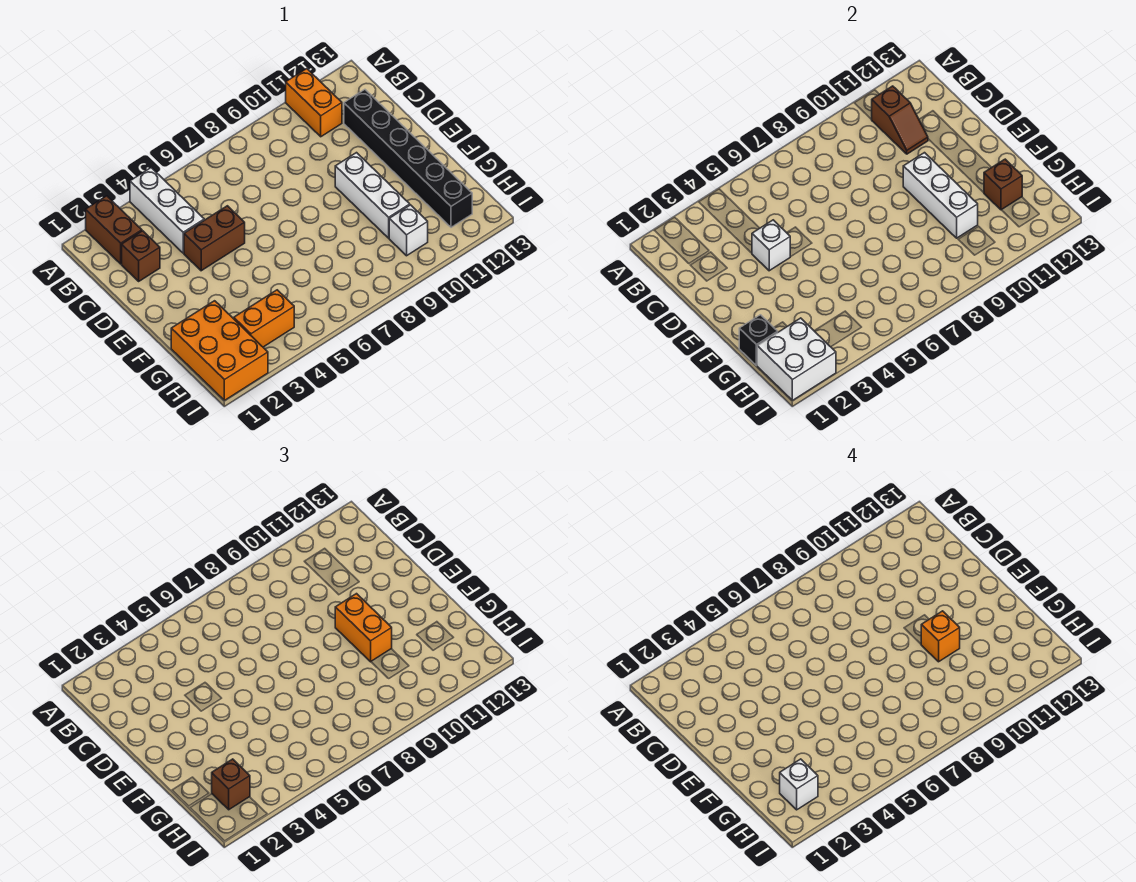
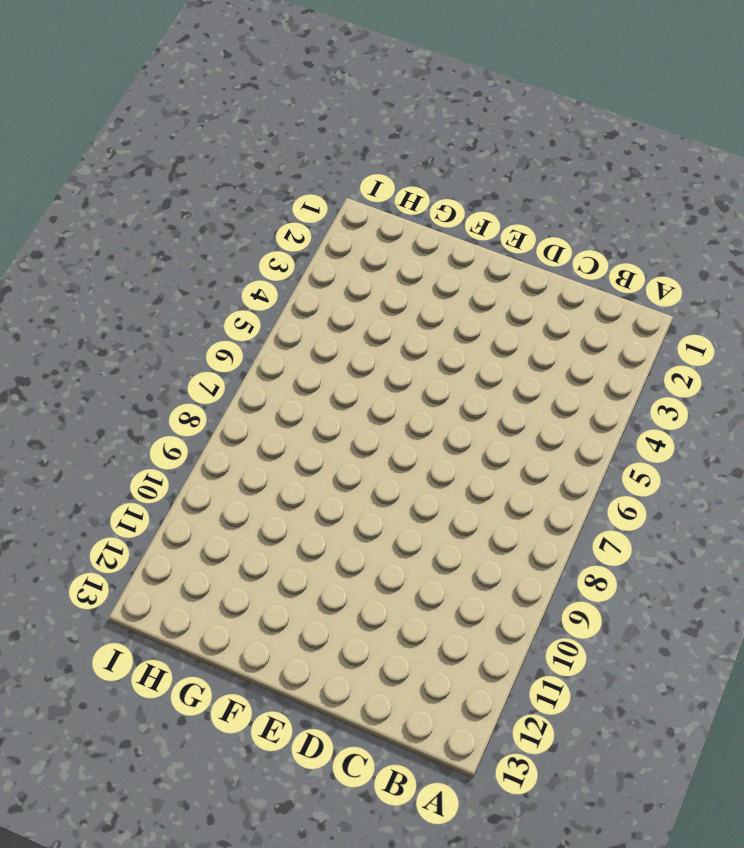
none -> brown brick A2:B2 level 1
none -> white brick A4:C4 level 1
none -> orange brick A11:B11 level 1

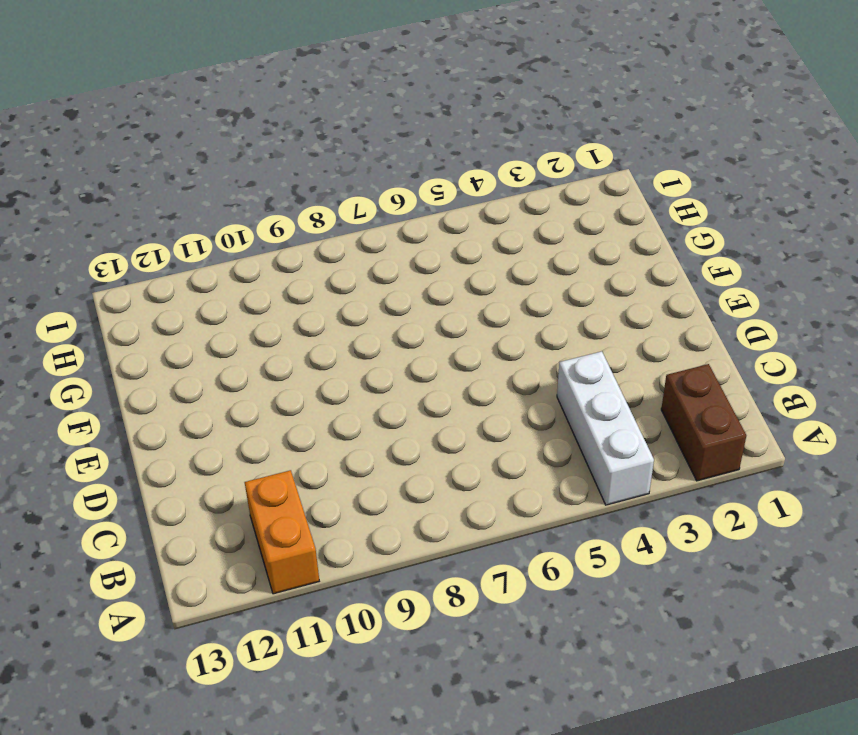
none -> brown brick C2 level 1
none -> black brick C12:H12 level 1
none -> brown brick D4:D5 level 1

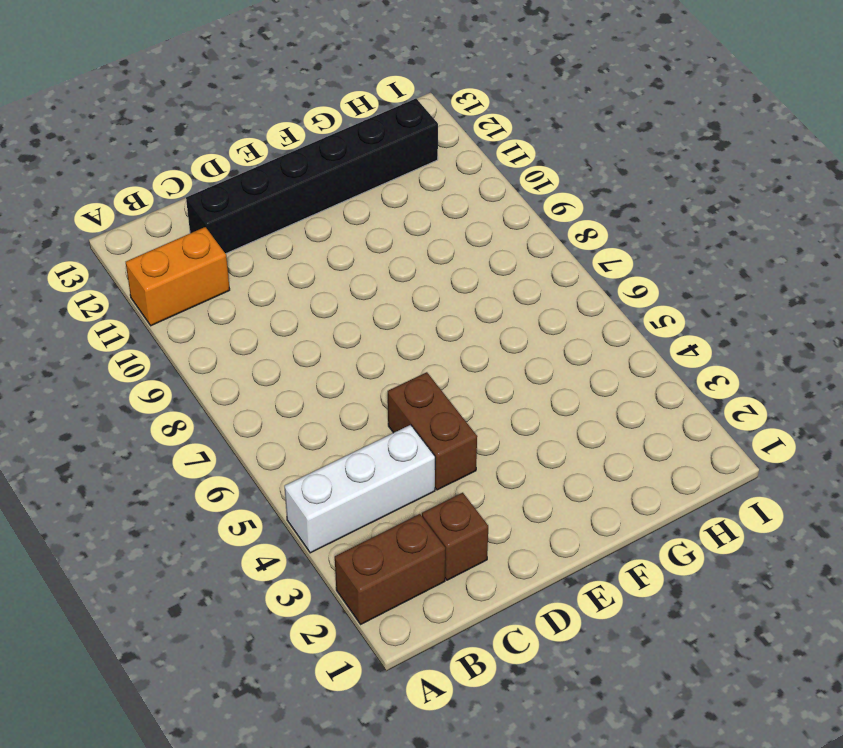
none -> white brick E10:G10 level 1
none -> orange brick G1:I2 level 1
none -> orange brick H3:H4 level 1

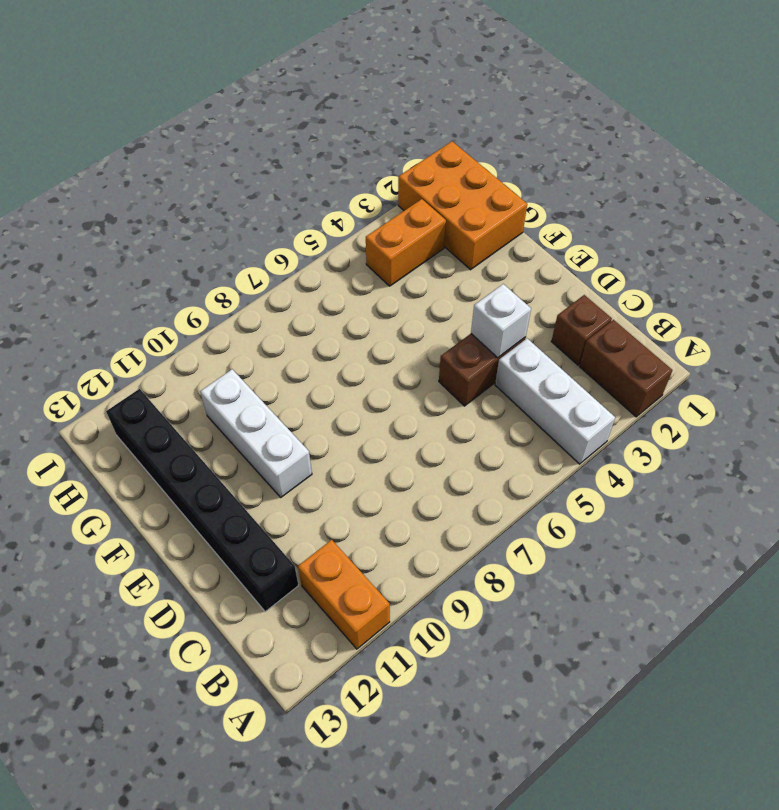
none -> white brick H10 level 1
none -> brown slope B11:C11 level 2 top B
none -> white brick E10:G10 level 2

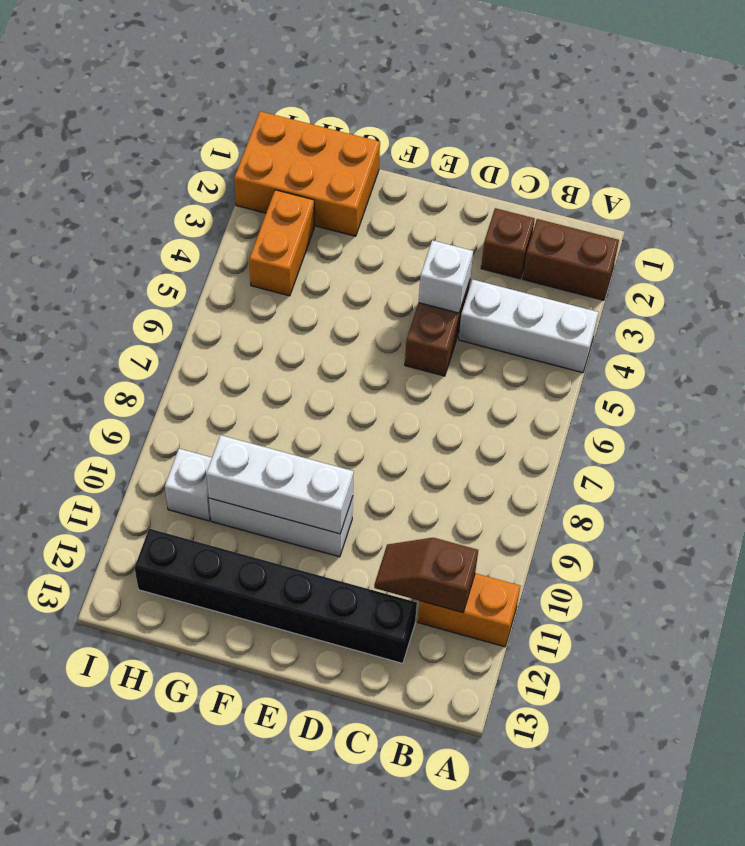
none -> black brick G1 level 2
none -> brown brick G12 level 2
none -> white brick H1:I2 level 2

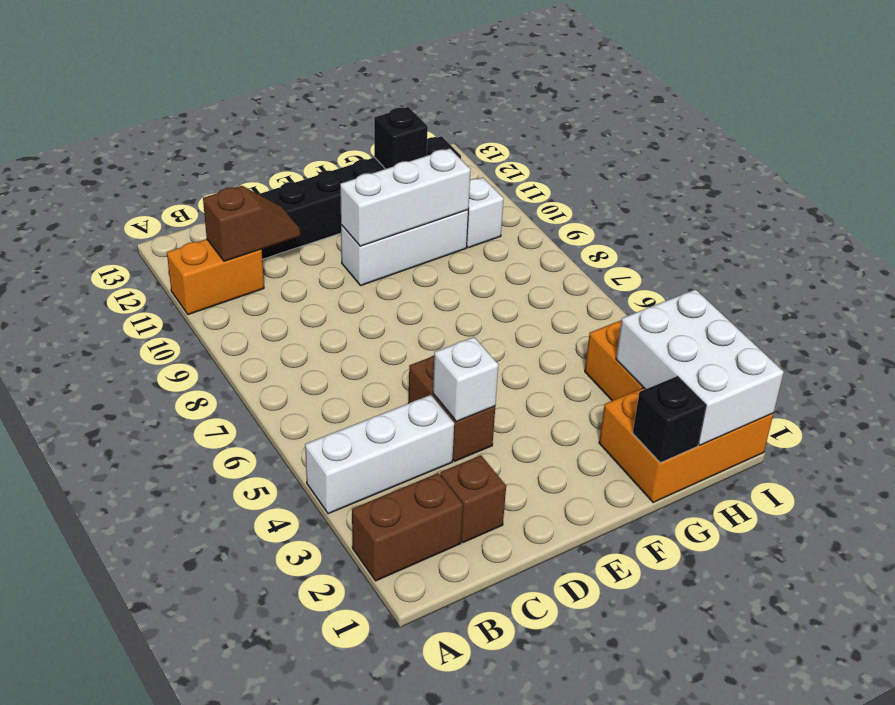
black brick G12 level 2 -> brown brick G12 level 2
white brick H1:I3 level 2 -> white brick H1:I2 level 2
none -> orange brick E10:F10 level 3
none -> brown brick H2 level 3
none -> orange brick F10 level 4

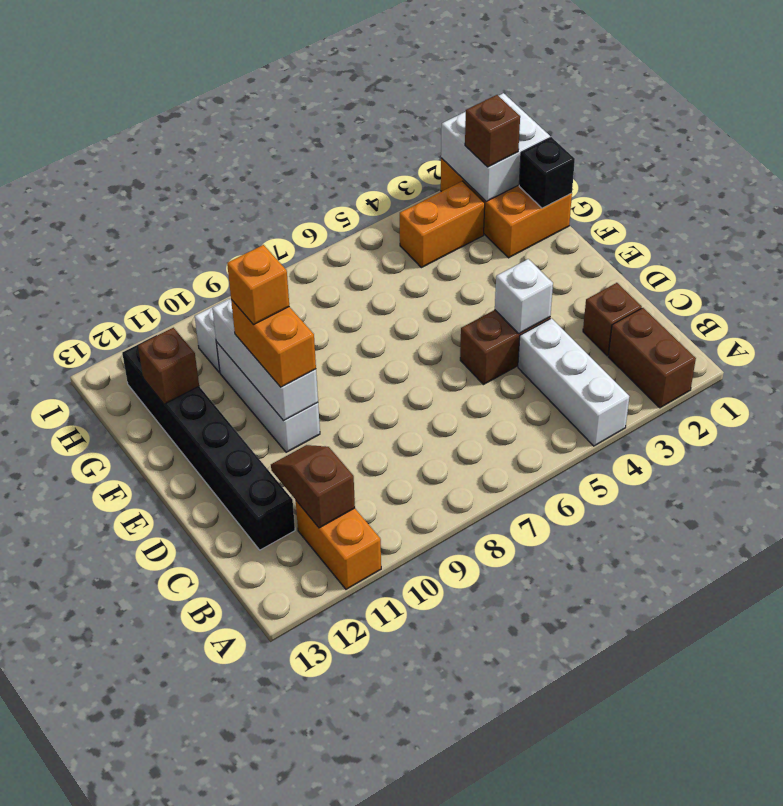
none -> white brick H2 level 4

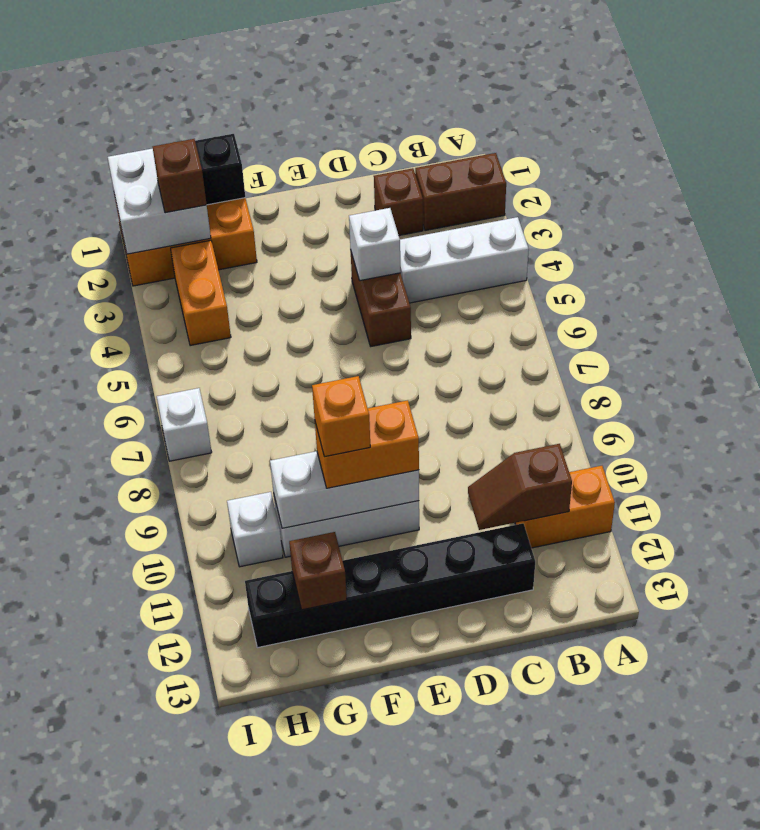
white brick I7 level 1 -> white brick H2 level 4

